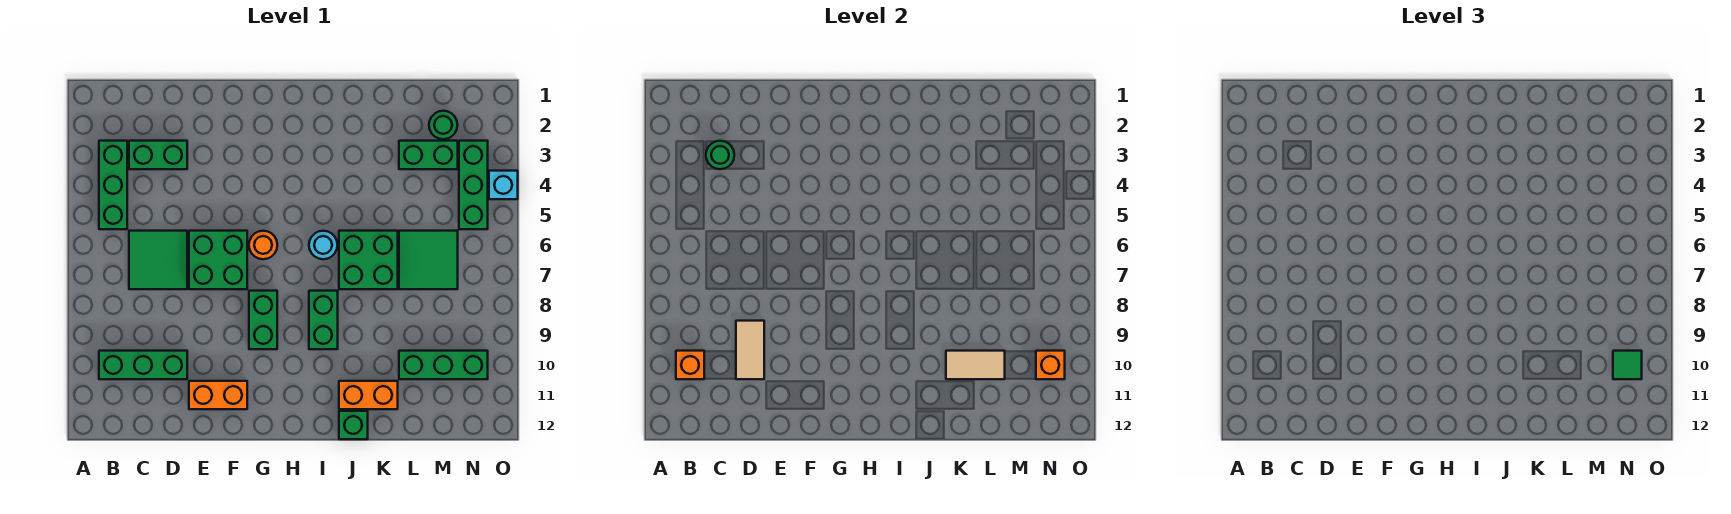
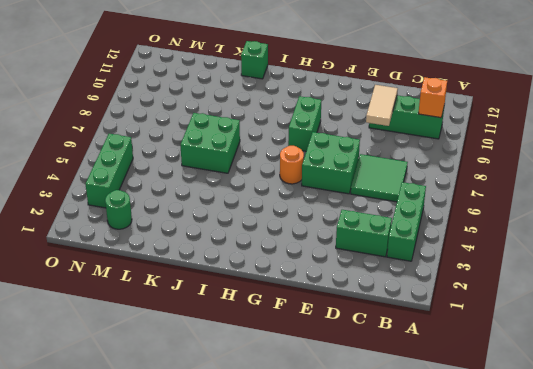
none -> orange brick E11:F11 level 1
none -> cyan round brick I6 level 1
none -> green brick I8:I9 level 1

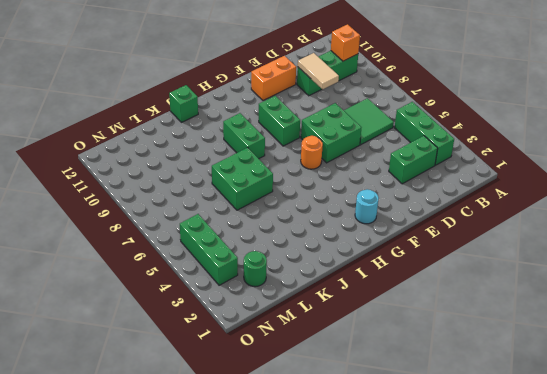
cyan round brick G2 level 1 -> cyan round brick I6 level 1
none -> orange brick J11:K11 level 1
none -> green brick L3:M3 level 1
none -> green tile L6:M7 level 1

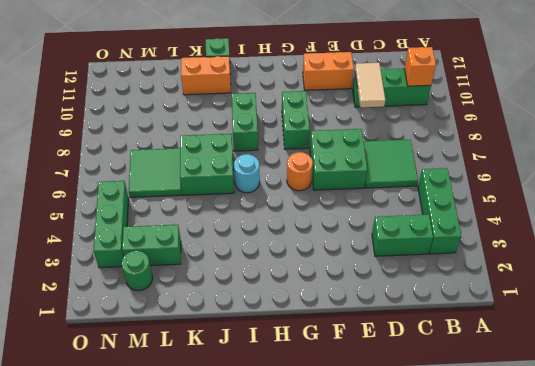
none -> green brick L10:N10 level 1
none -> cyan brick O4 level 1
none -> green round brick C3 level 2

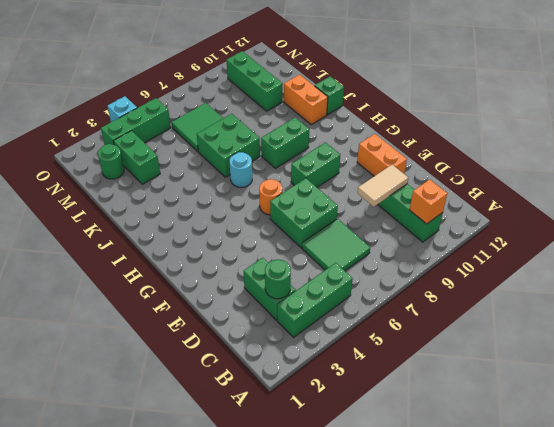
none -> tan tile K10:L10 level 2
none -> orange brick N10 level 2
none -> green tile N10 level 3

